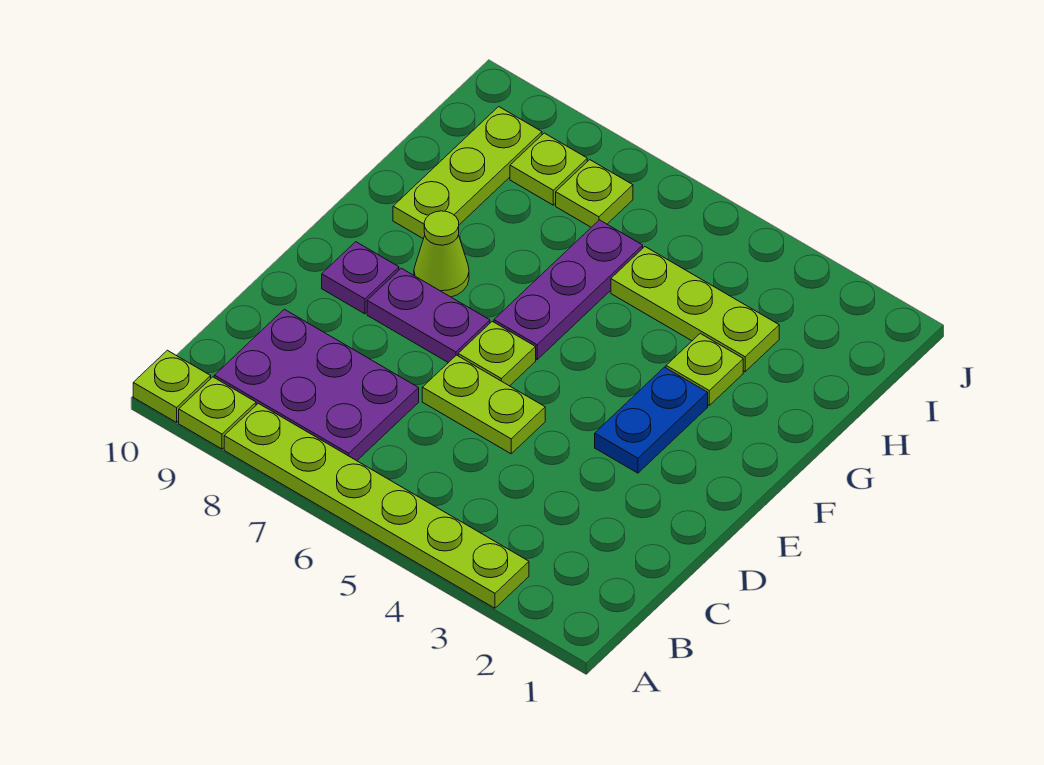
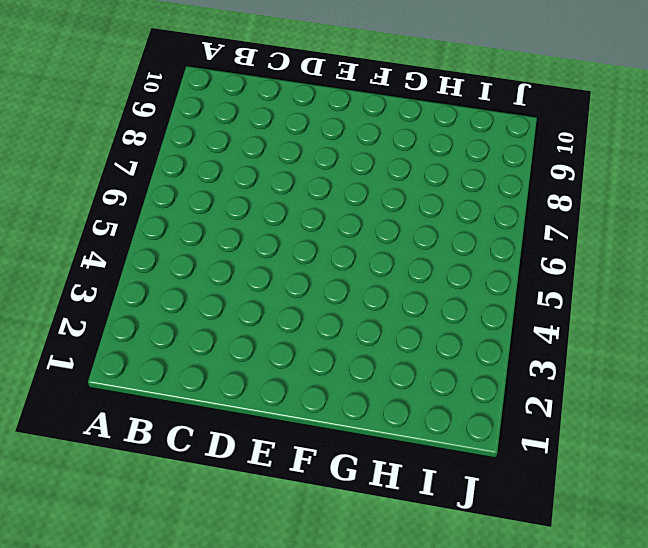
none -> lime plate A3:A8 level 1
none -> lime plate A9 level 1
none -> lime plate A10 level 1

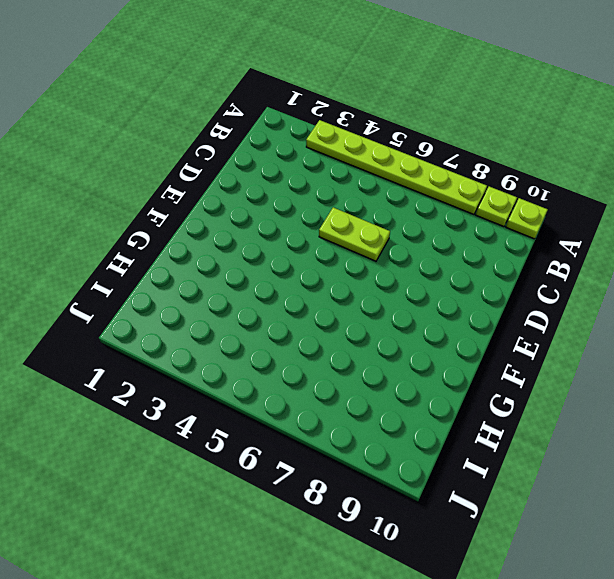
none -> purple plate B7:C9 level 1
none -> blue plate E3:F3 level 1
none -> lime plate E6 level 1

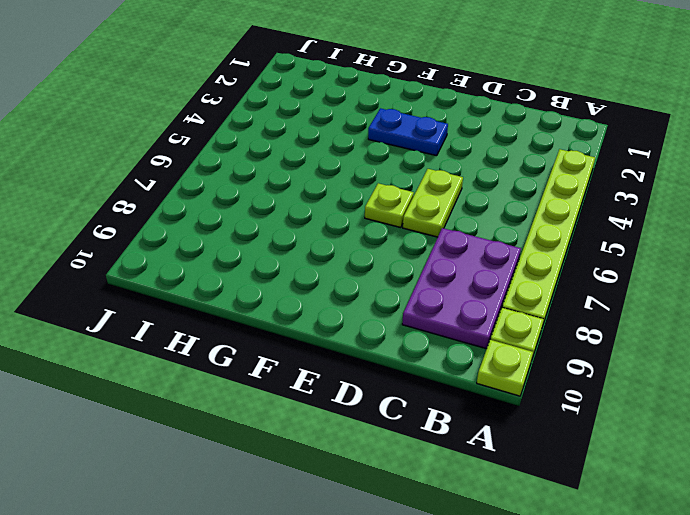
none -> purple plate E7:E8 level 1
none -> purple plate E9 level 1
none -> purple plate F6:H6 level 1

